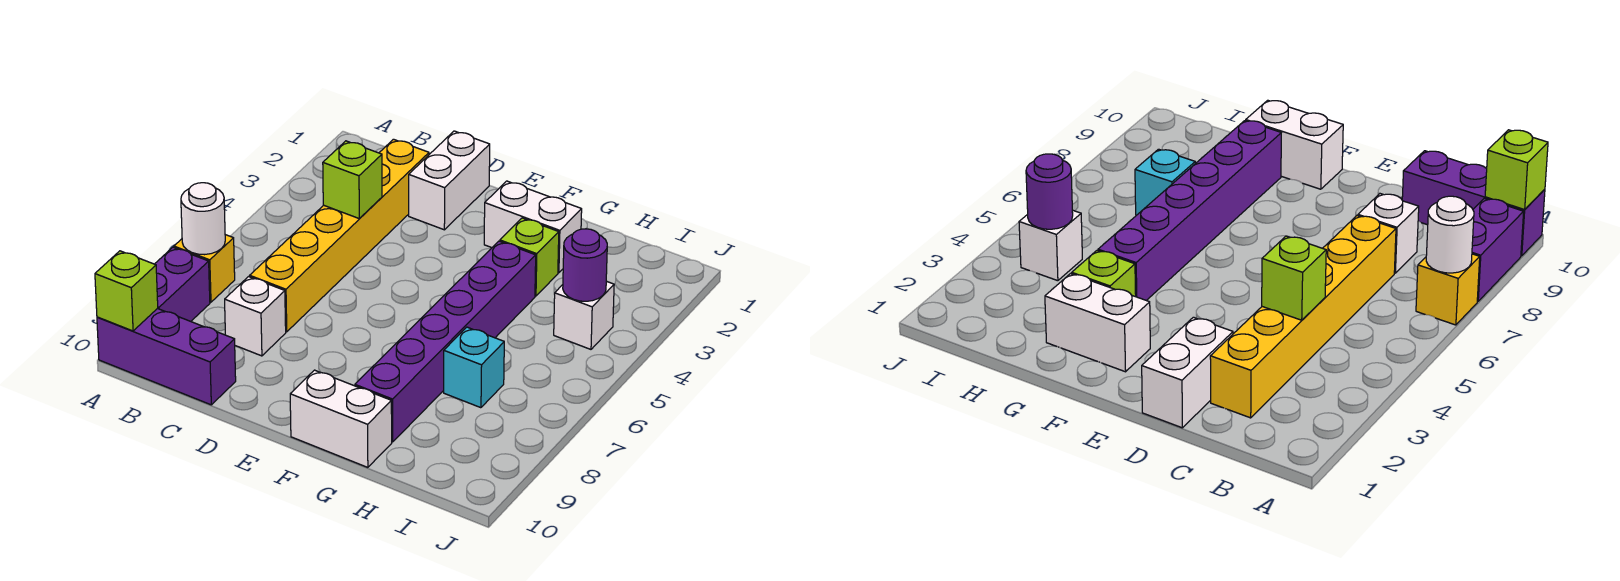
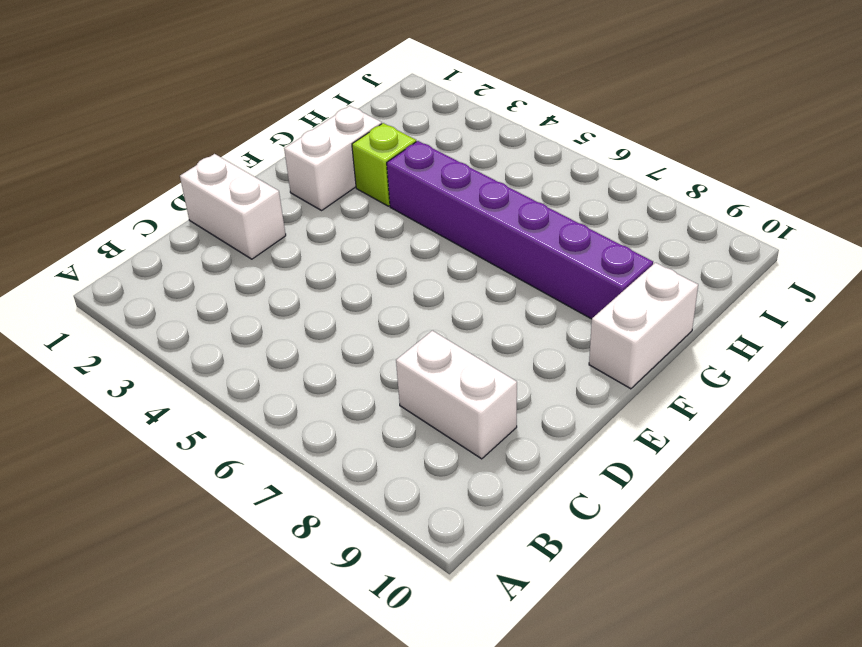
white brick C8:C9 level 1 -> white brick C8 level 1
none -> yellow brick A7 level 1
none -> purple brick A8:A9 level 1
none -> purple brick A10:C10 level 1

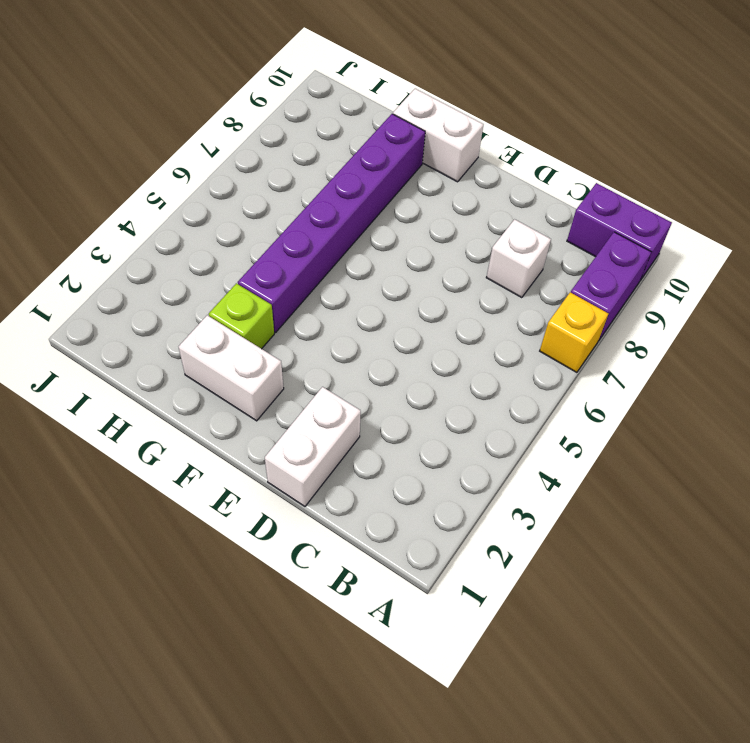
purple brick A10:B10 level 1 -> purple brick A10:C10 level 1
none -> yellow brick C2:C7 level 1
none -> cyan brick H7 level 1
none -> white brick I4 level 1

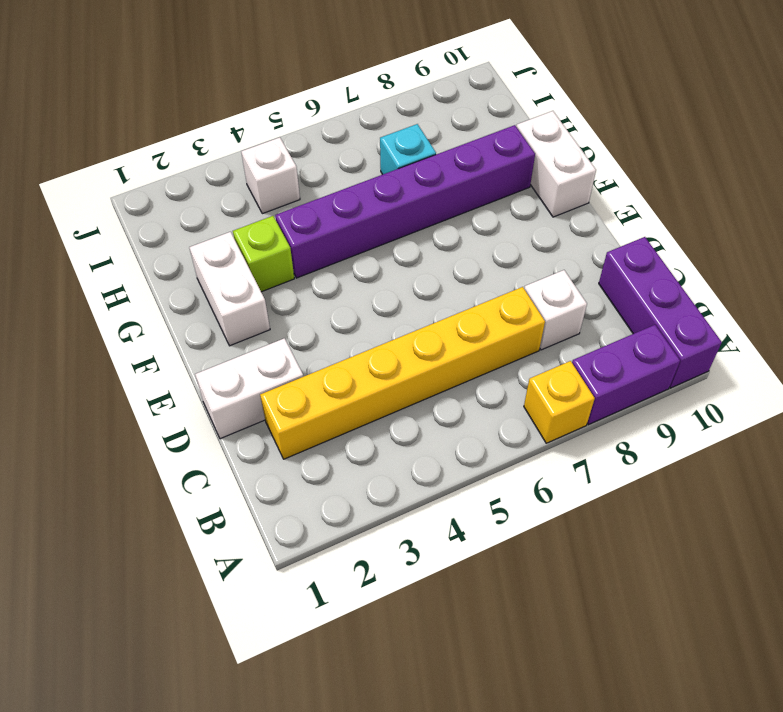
none -> white round brick A7 level 2
none -> lime brick A10 level 2
none -> lime brick C4 level 2

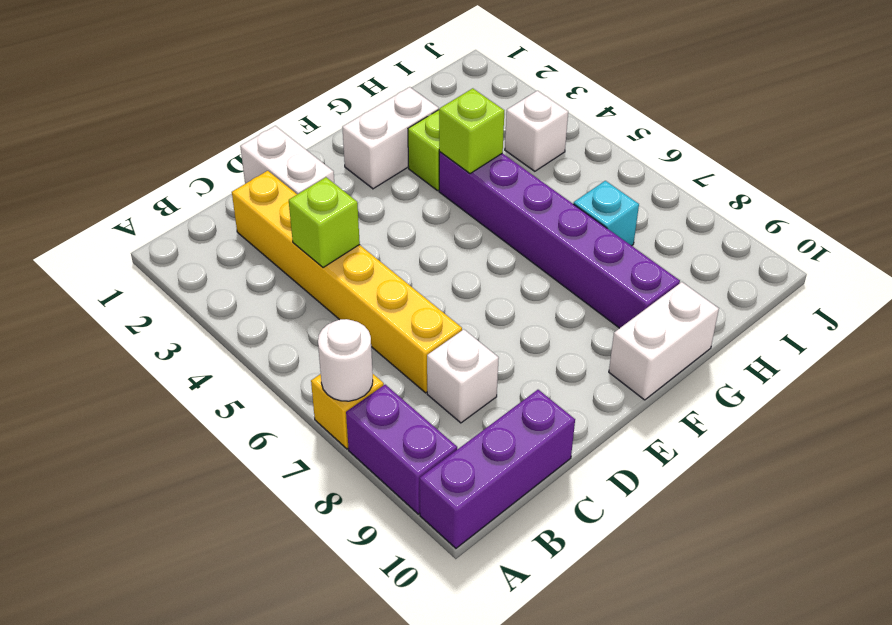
lime brick G4 level 2 -> lime brick A10 level 2
none -> purple round brick I4 level 2

